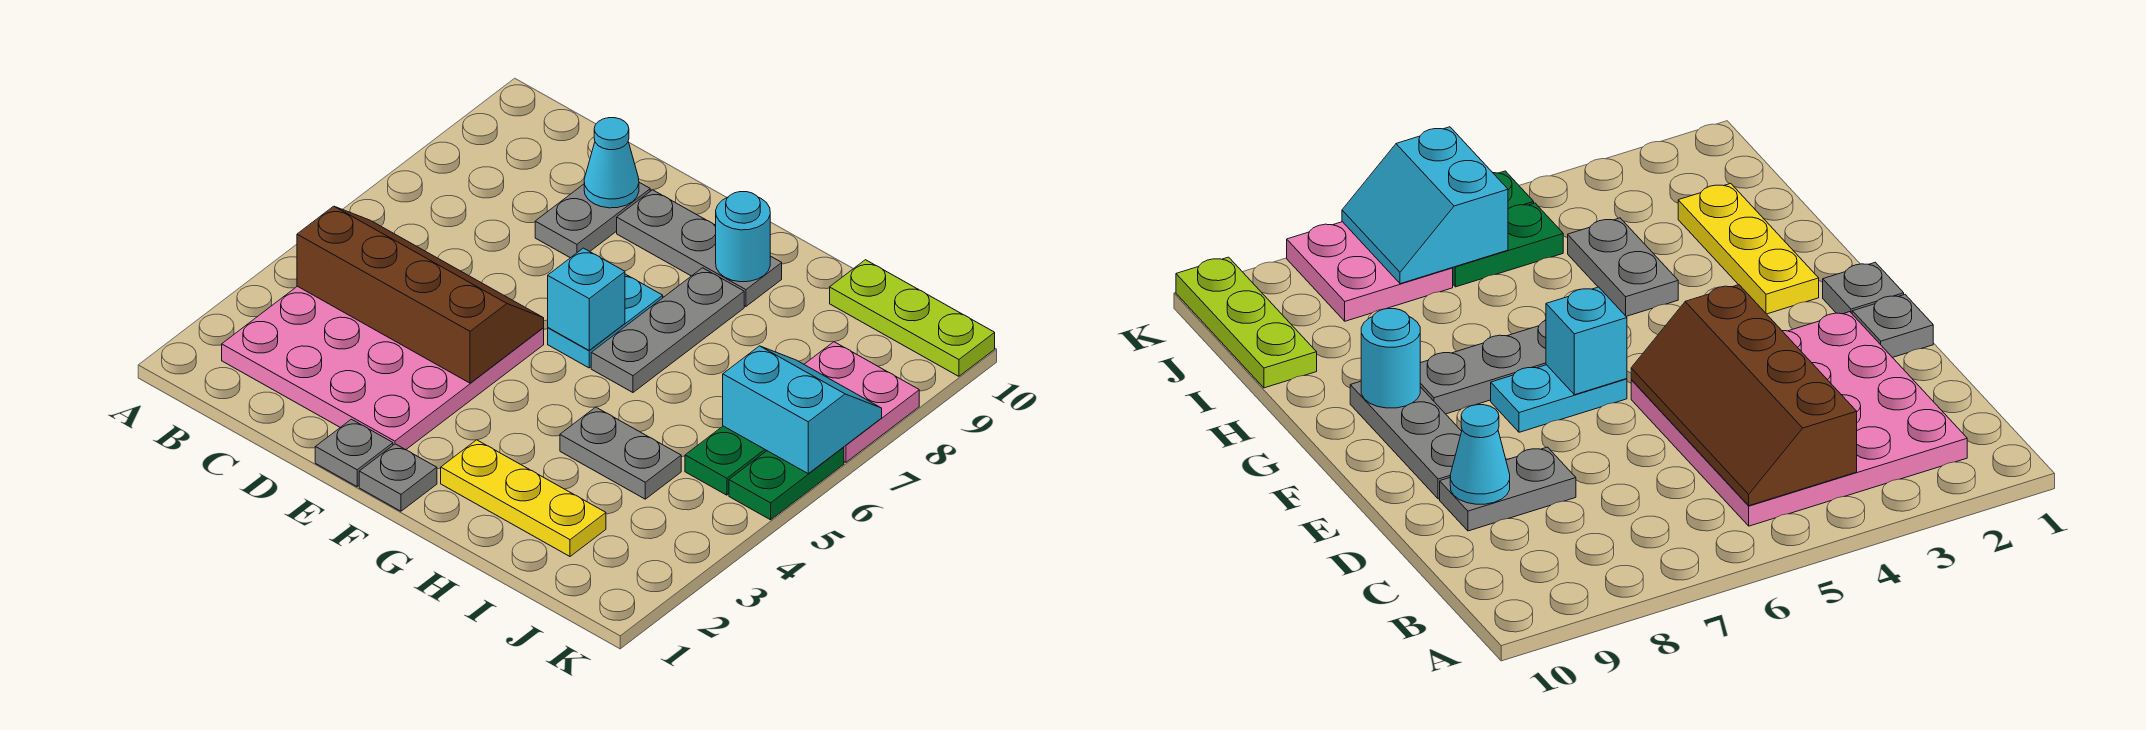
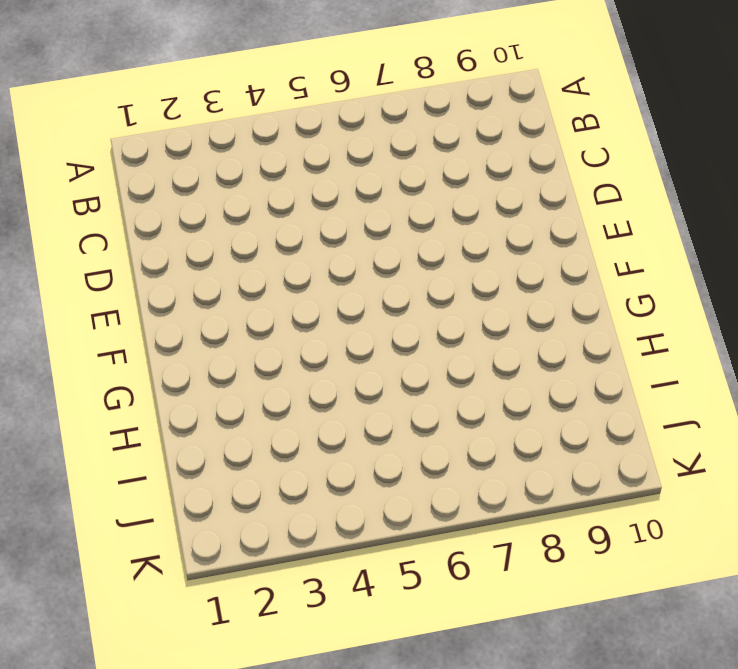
none -> pink plate B2:E5 level 1
none -> grey plate D8:D9 level 1
none -> grey plate E1 level 1

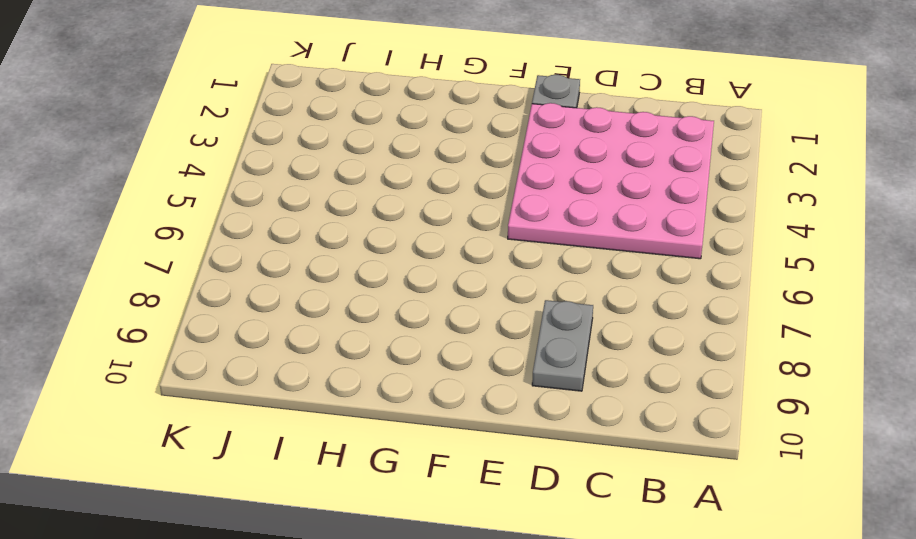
none -> grey plate E9:G9 level 1
none -> grey plate F1 level 1
none -> cyan plate F6:F7 level 1

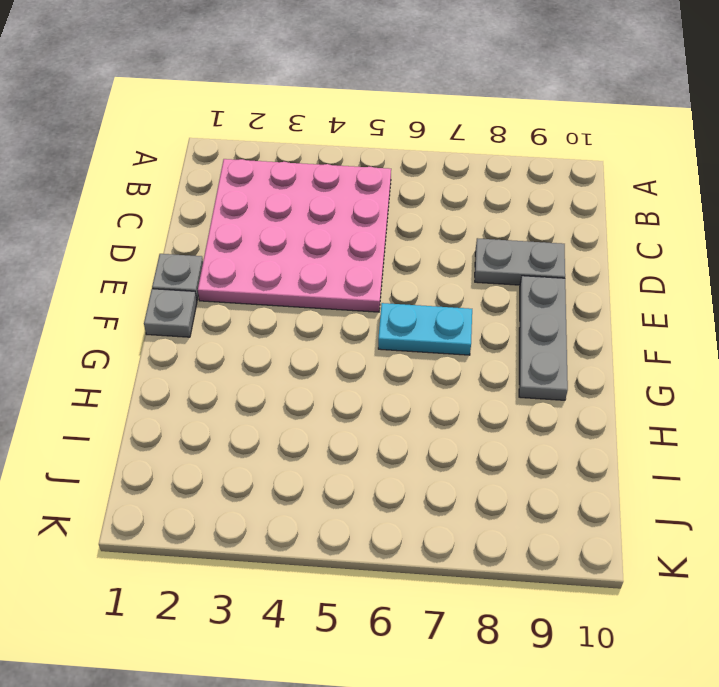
none -> yellow plate G2:I2 level 1
none -> grey plate G6:G8 level 1
none -> grey plate H4:I4 level 1

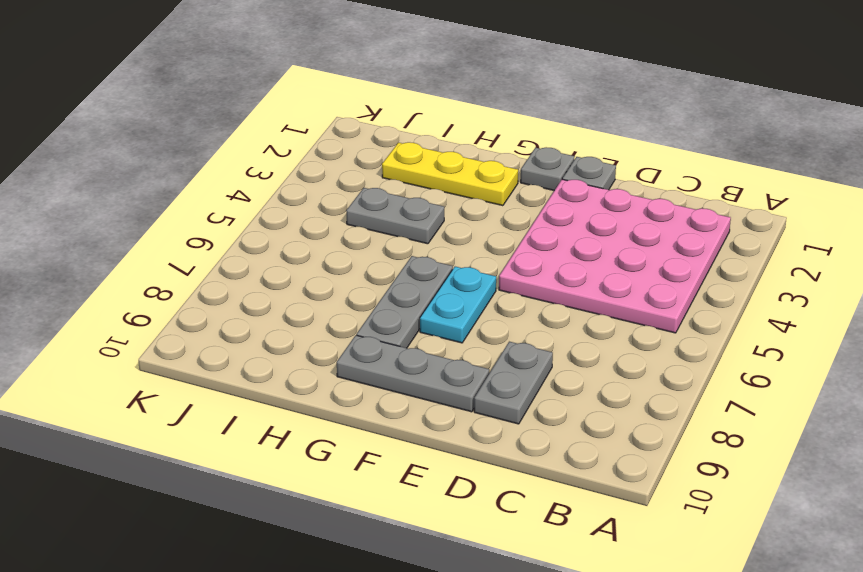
none -> lime plate I10:K10 level 1
none -> green plate J5:J6 level 1
none -> pink plate J7:K8 level 1

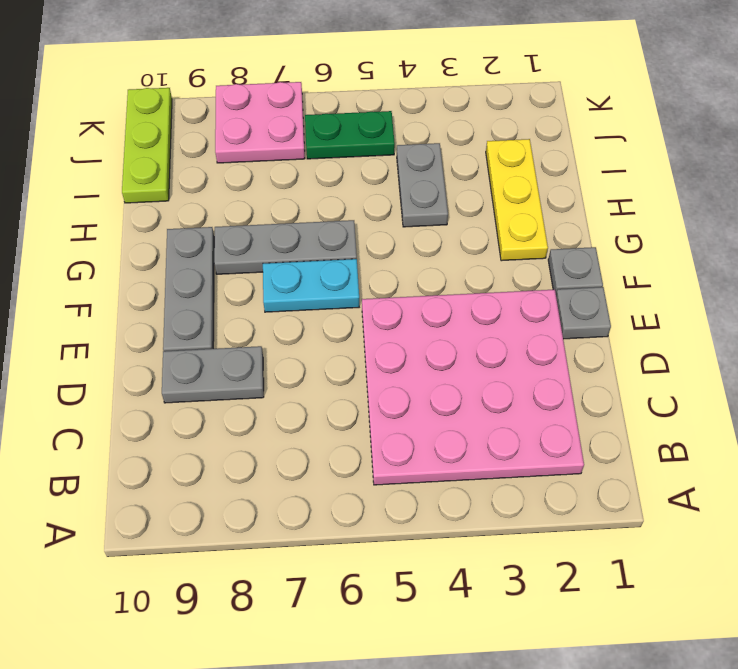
none -> green plate K5:K6 level 1
none -> brown slope B4:E5 level 2 top 4
none -> cyan cone D9 level 2

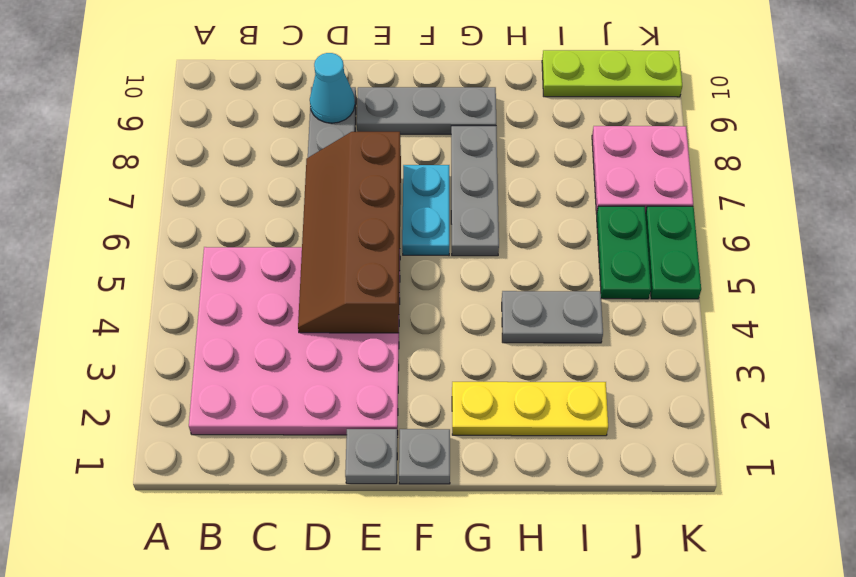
brown slope D4:E7 level 2 top E -> brown slope B4:E5 level 2 top 4
none -> cyan brick F6 level 2
none -> cyan round brick G9 level 2
none -> cyan slope J6:K7 level 2 top 6

